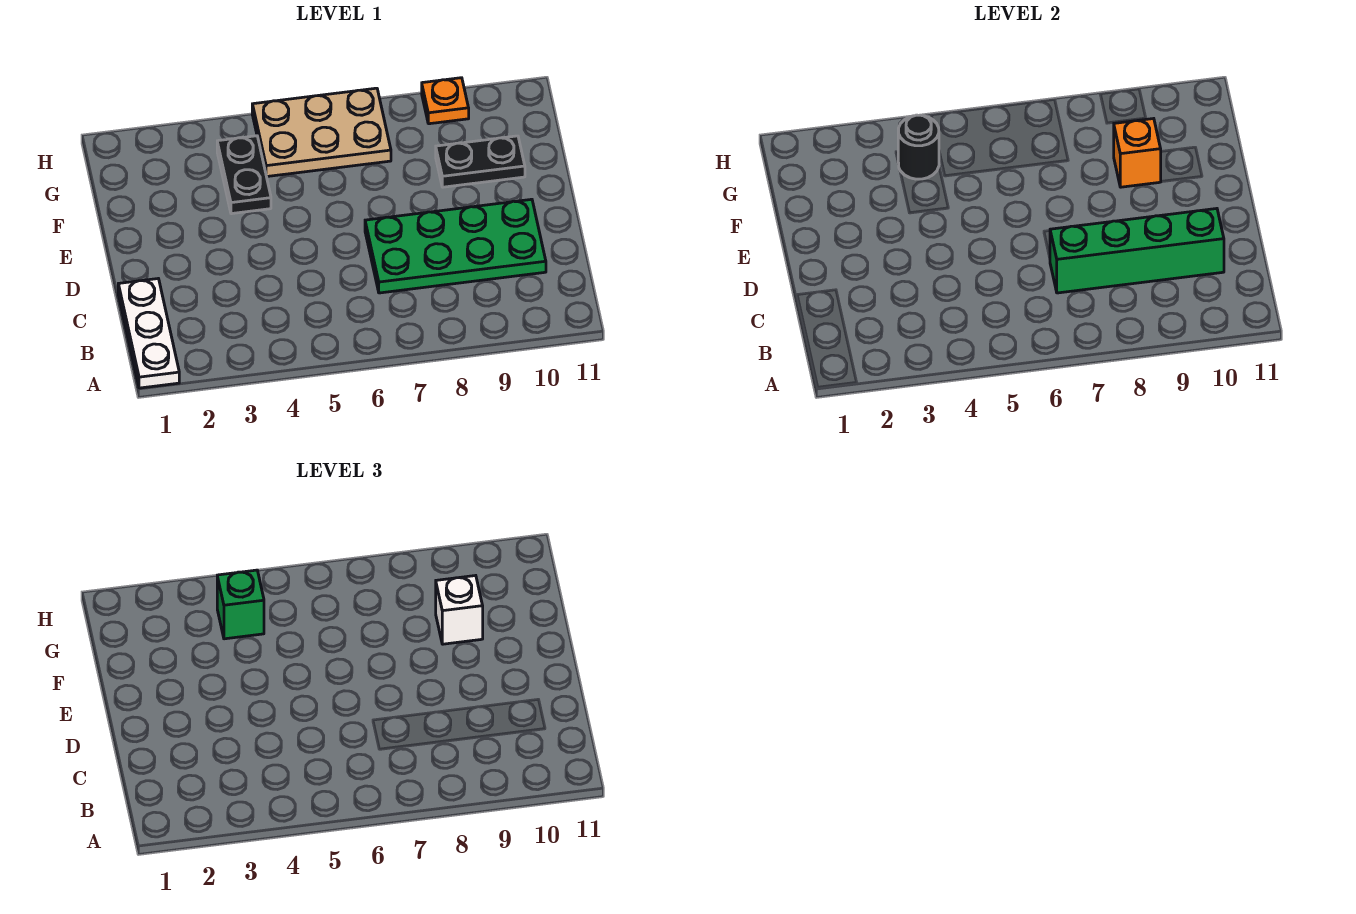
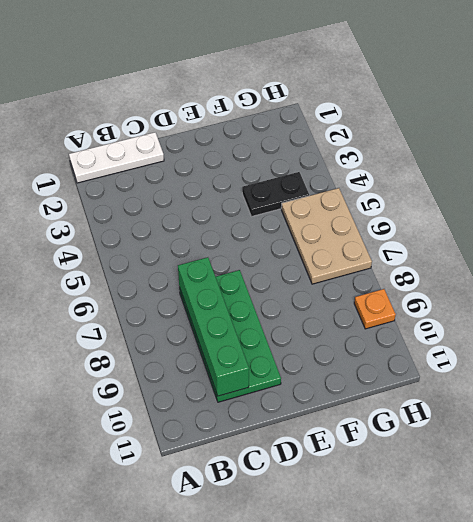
none -> black plate F9:F10 level 1
none -> orange brick F9 level 2

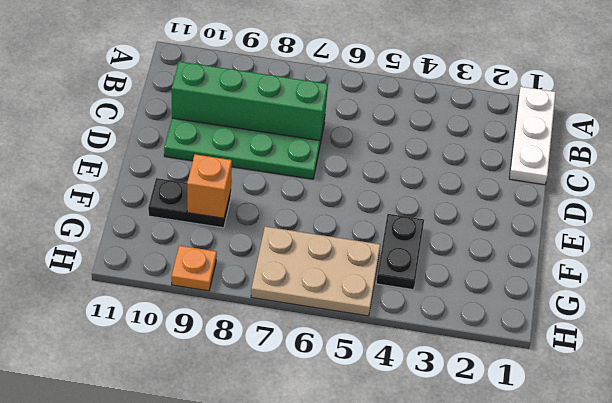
none -> black round brick G4 level 2
none -> white brick F9 level 3

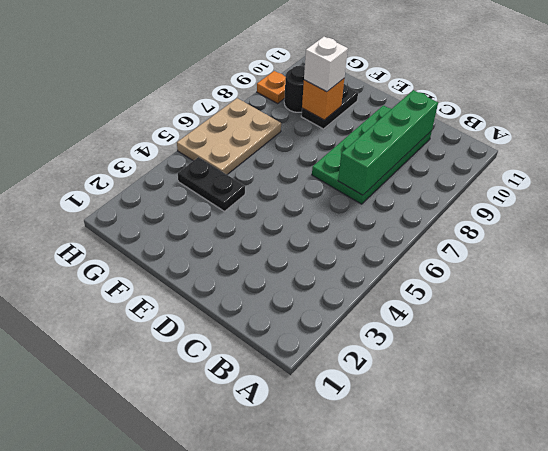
black round brick G9 level 1 -> black round brick G4 level 2
none -> white plate A1:C1 level 1
none -> green brick G4 level 3

